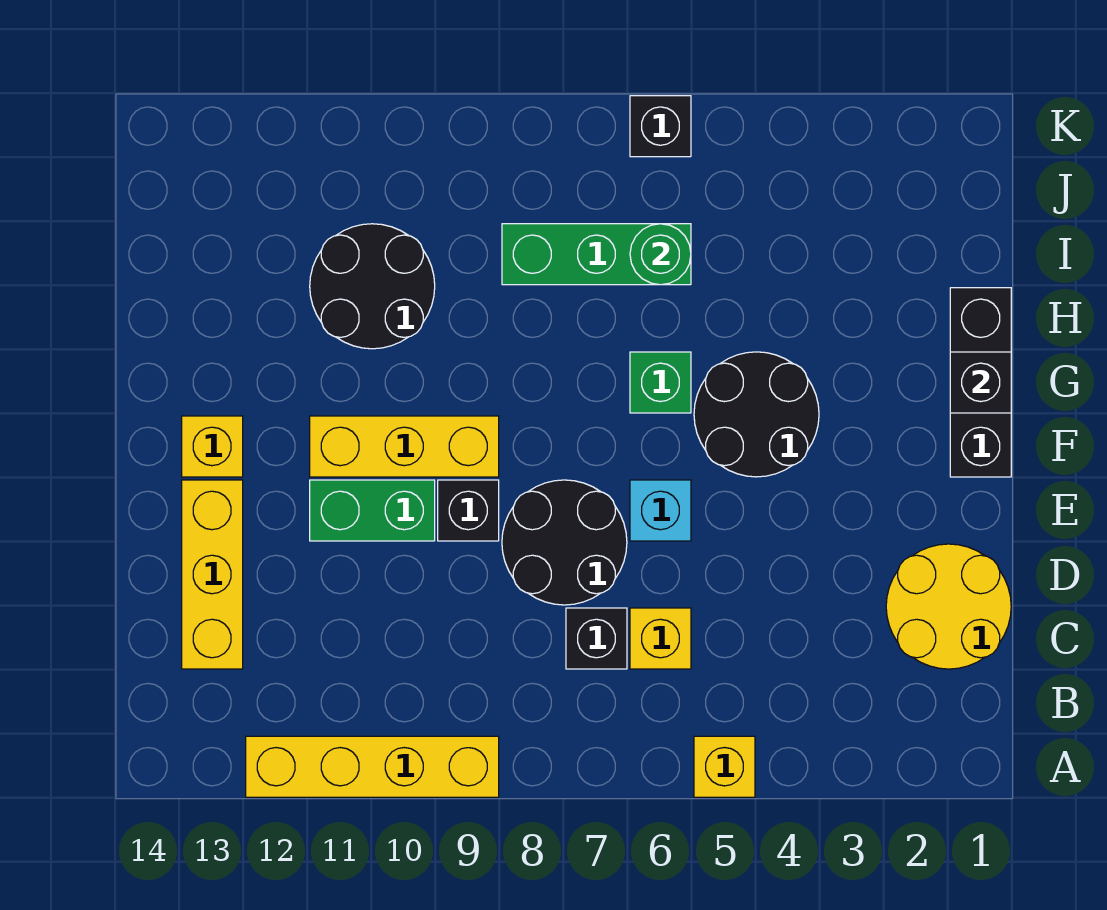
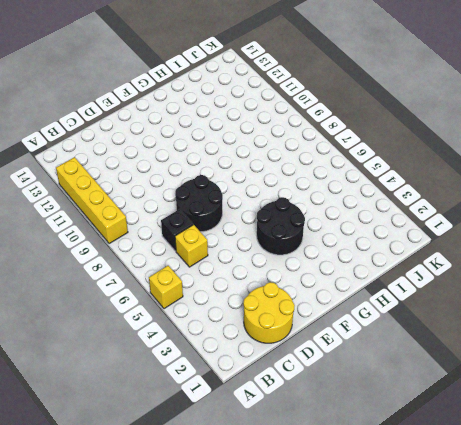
none -> yellow brick C13:E13 level 1
none -> cyan brick E6 level 1
none -> black brick E9 level 1

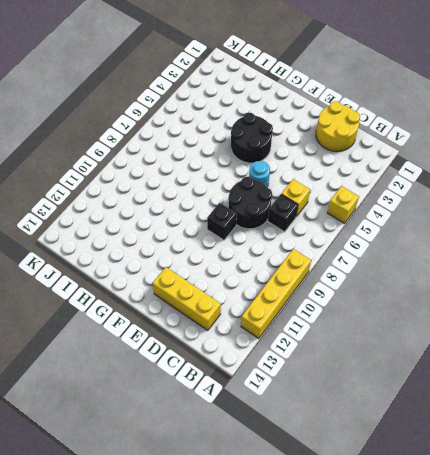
cyan round brick E6 level 1 -> cyan brick E6 level 1
none -> green brick E10:E11 level 1
none -> black brick F1:H1 level 1
none -> yellow brick F9:F11 level 1

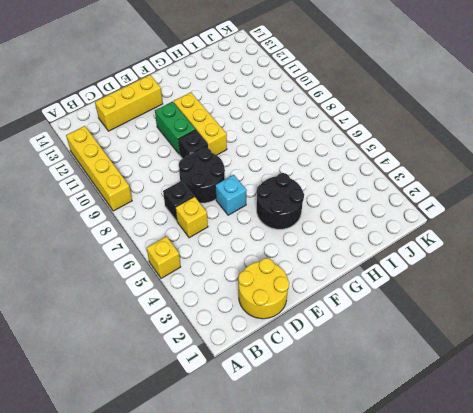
none -> black brick F1:H1 level 1
none -> yellow brick F13 level 1
none -> green brick G6 level 1

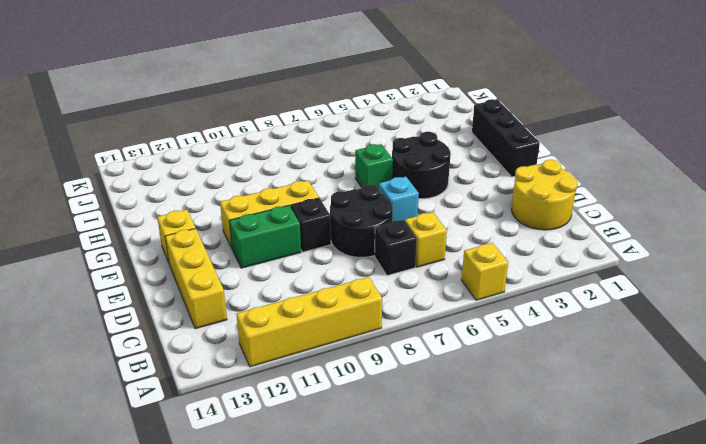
none -> black round brick H10:I11 level 1
none -> green brick I6:I8 level 1
none -> black brick K6 level 1

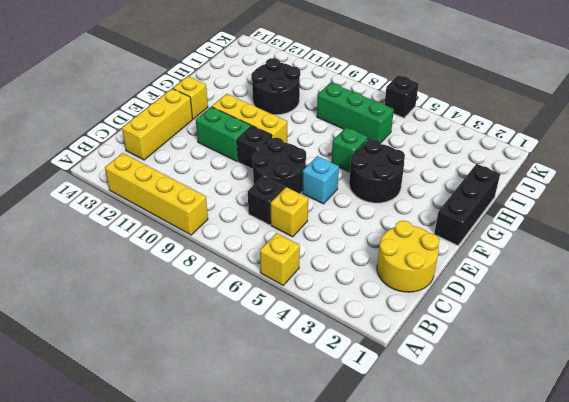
none -> black brick G1 level 2
none -> green round brick I6 level 2

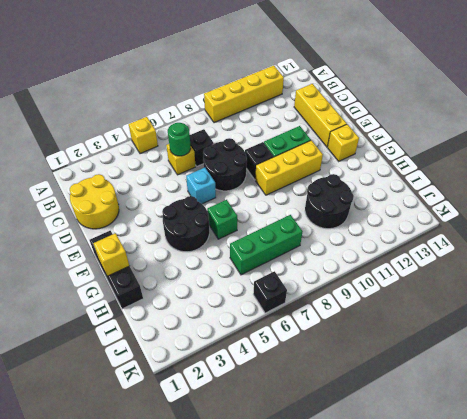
green round brick C6 level 2 -> green round brick I6 level 2
yellow brick G1 level 2 -> black brick G1 level 2

